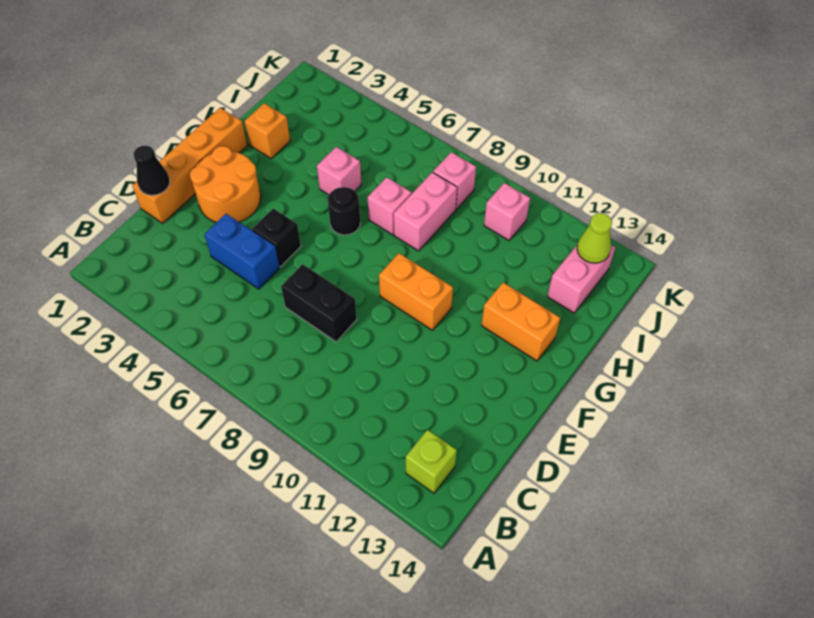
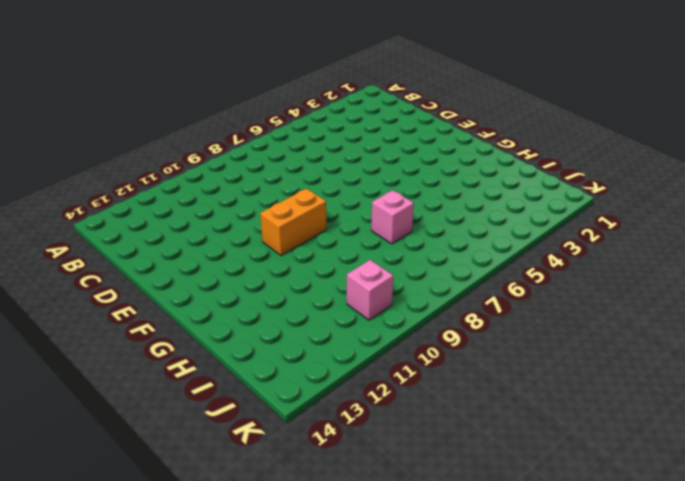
none -> lime brick B13 level 1
none -> orange brick D1:G1 level 1
none -> blue brick D4:D5 level 1

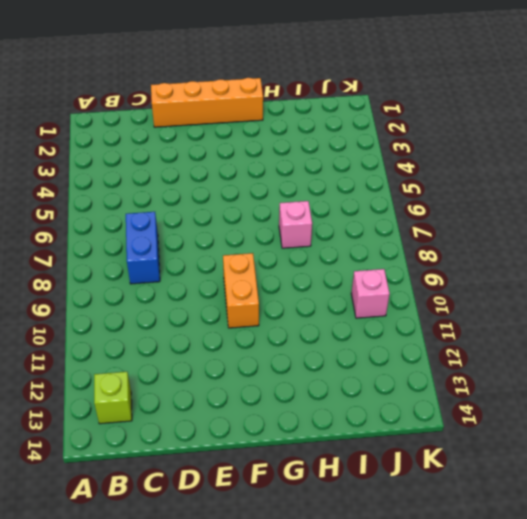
blue brick C7:C8 level 1 -> blue brick D4:D5 level 1
none -> black brick D7:D8 level 1
none -> orange round brick E2:F3 level 1
none -> black brick E5 level 1

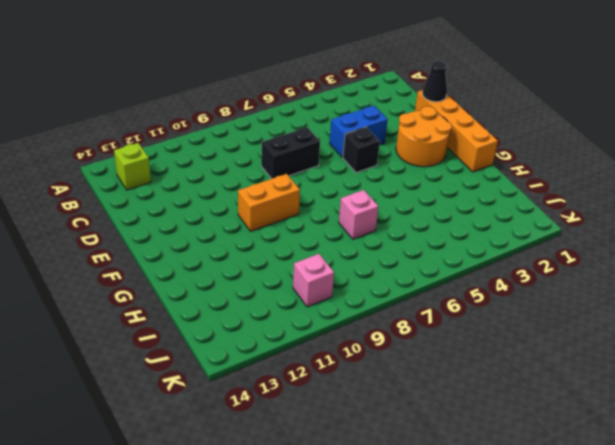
none -> black round brick G6 level 1
none -> orange brick G12:G13 level 1
none -> orange brick H2 level 1

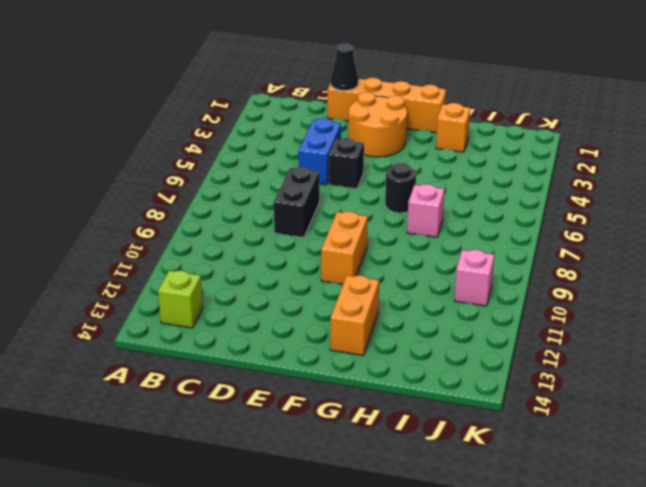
none -> pink brick H5 level 1
none -> pink brick H8:I8 level 1
none -> pink brick I13:J13 level 1

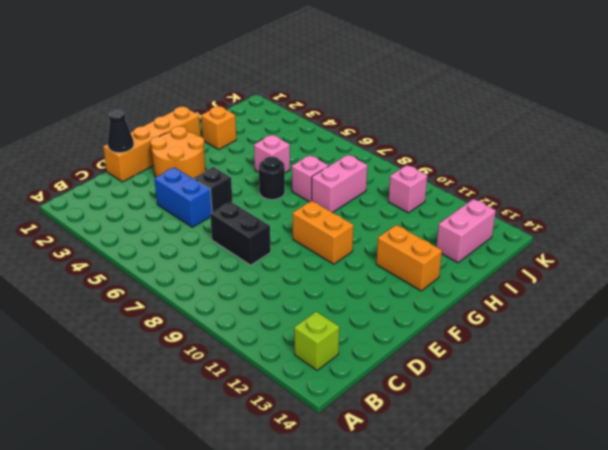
none -> pink brick J8 level 1
none -> lime cone J13 level 2

